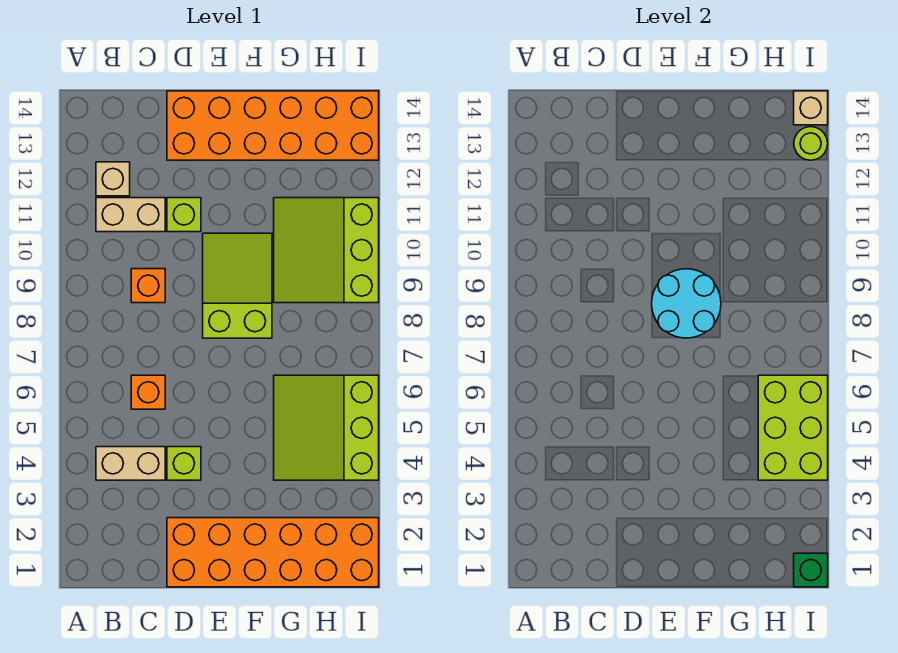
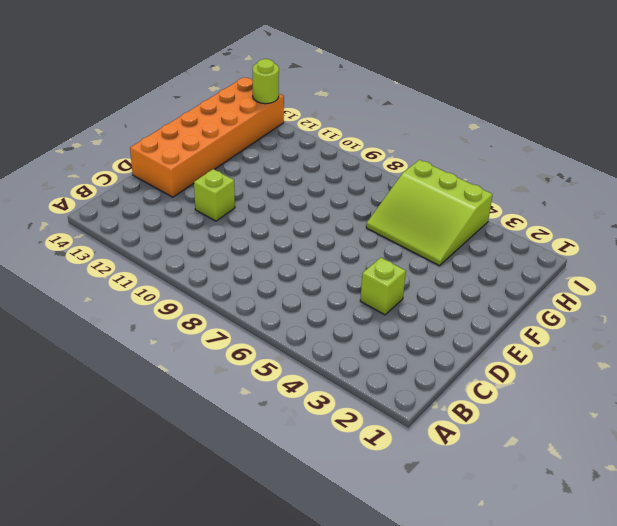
none -> tan brick B4:C4 level 1
none -> tan brick B11:C11 level 1
none -> tan brick B12 level 1

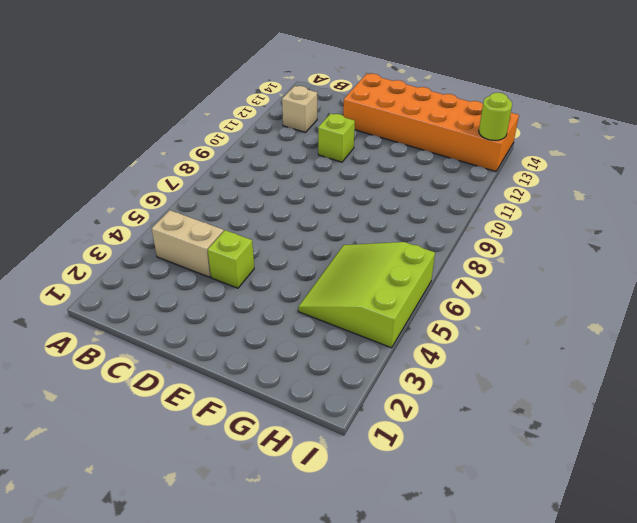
none -> tan brick B11:C11 level 1
none -> orange brick C6 level 1
none -> orange brick C9 level 1

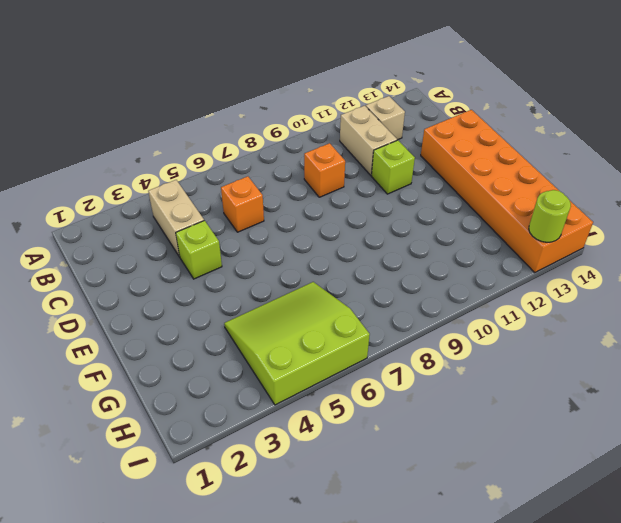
none -> orange brick D1:I2 level 1
none -> lime slope E8:F10 level 1 top 8
none -> lime slope G9:I11 level 1 top I

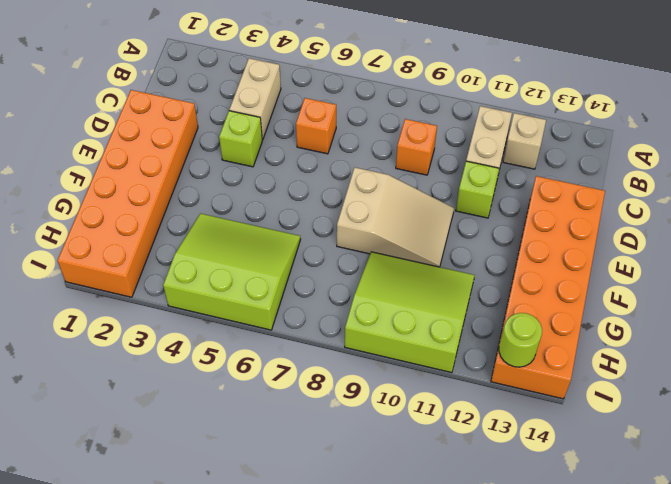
tan slope E8:F10 level 1 top 8 -> lime slope E8:F10 level 1 top 8
none -> cyan round brick E8:F9 level 2
none -> lime brick H4:I6 level 2
none -> green brick I1 level 2

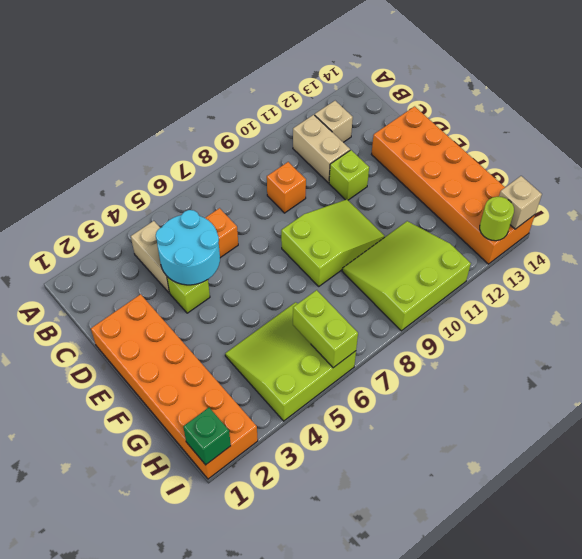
cyan round brick C4:D5 level 2 -> cyan round brick E8:F9 level 2
lime brick H6:I6 level 2 -> lime brick H4:I6 level 2

